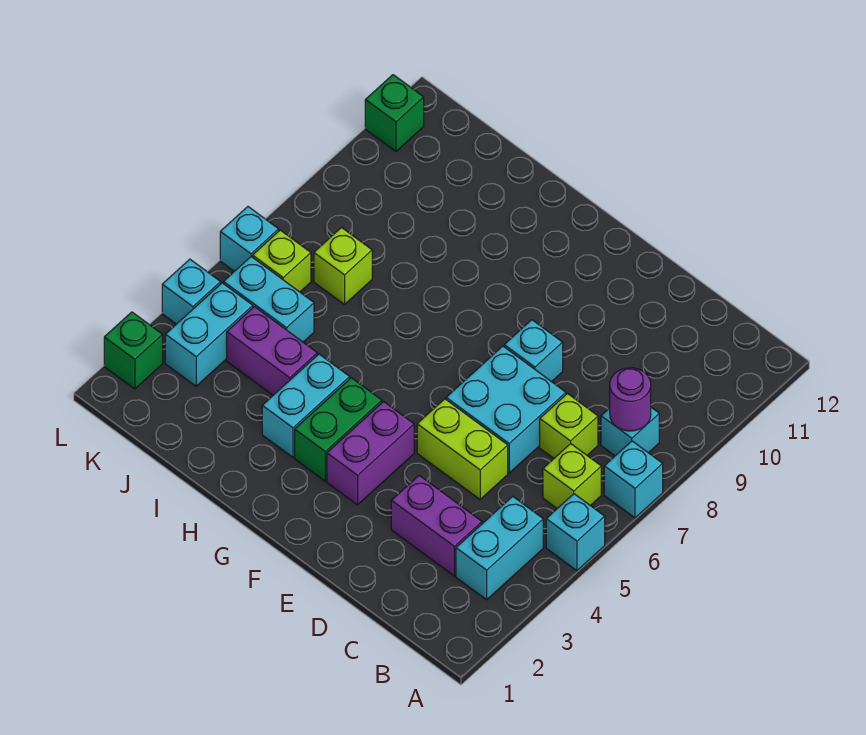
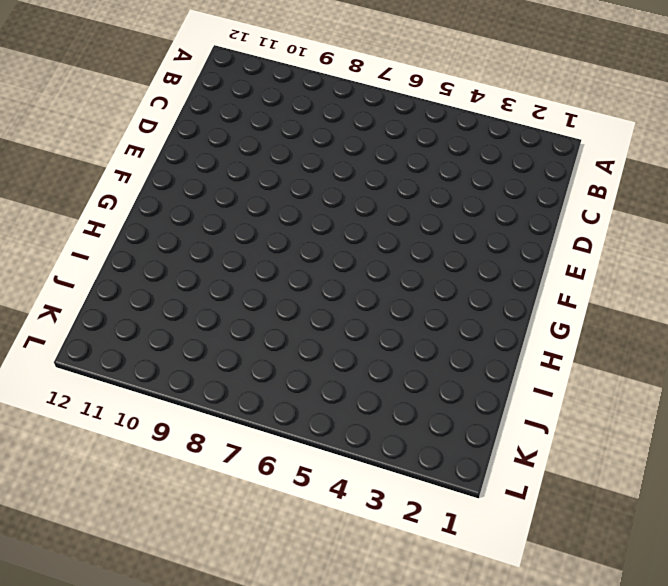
none -> cyan brick A5 level 1
none -> cyan brick A7 level 1
none -> cyan brick B3:B4 level 1

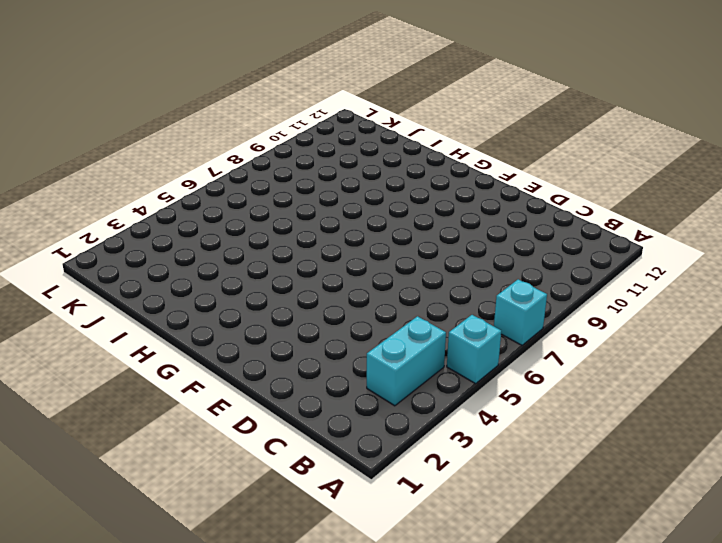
none -> lime brick B6 level 1
none -> cyan brick B8 level 1
none -> purple brick C3:D3 level 1

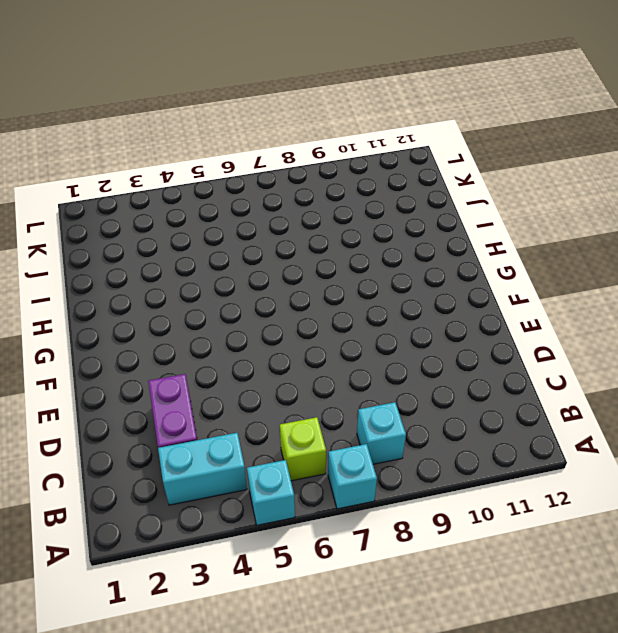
none -> lime brick C7 level 1
none -> lime brick D5:E5 level 1
none -> cyan brick D6:E7 level 1

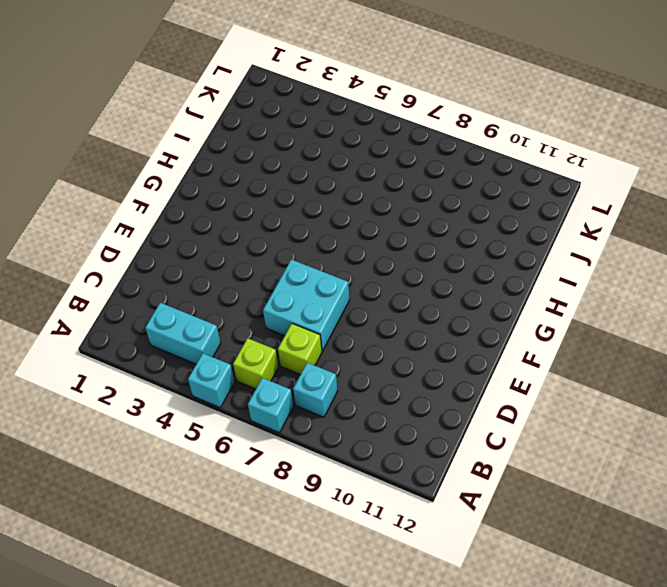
none -> purple brick C3:D3 level 1
none -> lime brick D5:E5 level 1
none -> cyan brick E8 level 1

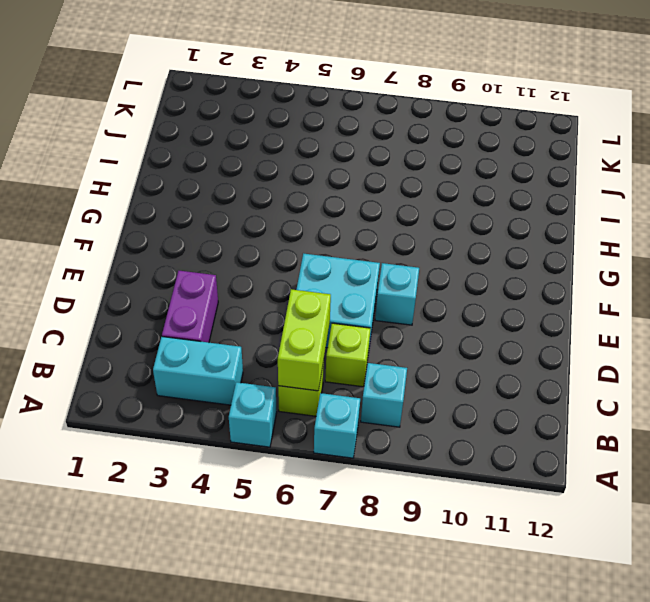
lime brick B6:C6 level 2 -> lime brick D5:E5 level 1
none -> purple brick F3:F4 level 1
none -> green brick G3:G4 level 1
none -> cyan brick H3:H4 level 1

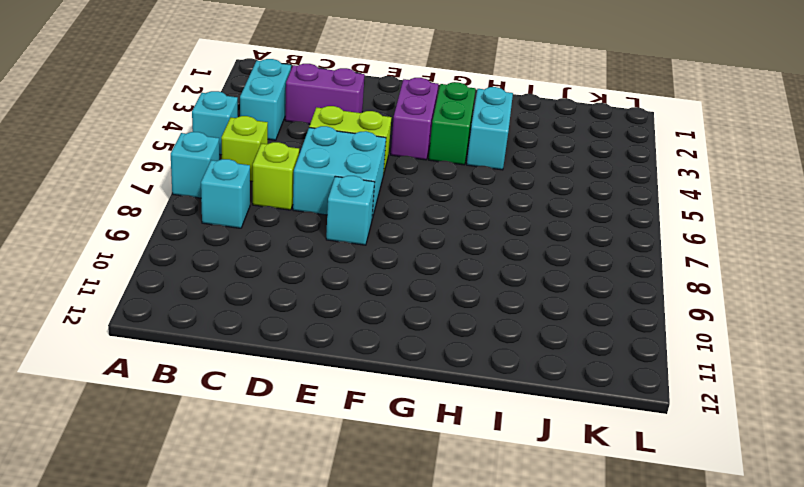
none -> purple brick I4:J4 level 1
none -> cyan brick J5:K5 level 1
none -> lime brick J7 level 1

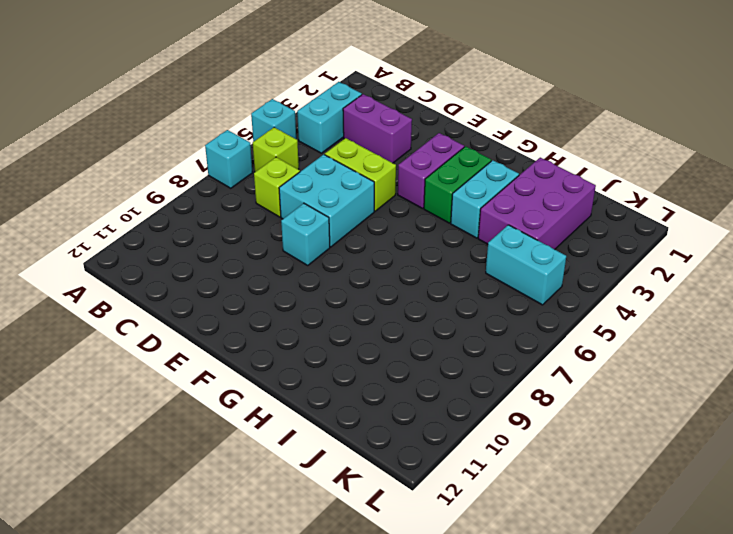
purple brick I2:J4 level 1 -> purple brick I4:J4 level 1
none -> cyan brick B8 level 1
none -> lime brick J7 level 1
none -> cyan brick K3:K4 level 1

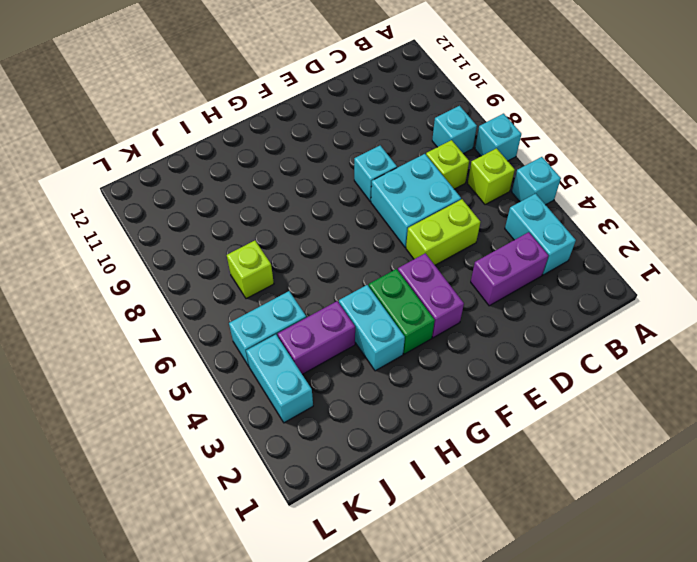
none -> lime brick K6 level 1
none -> green brick L2 level 1
none -> cyan brick L4 level 1

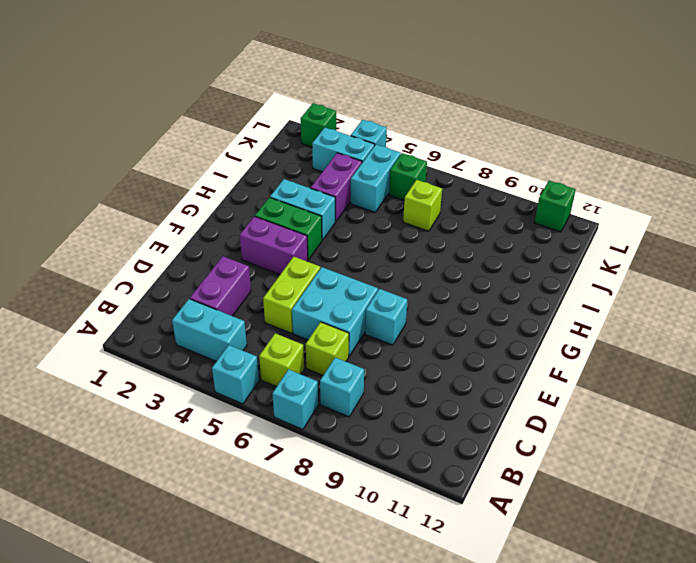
green brick K6 level 1 -> lime brick K6 level 1
none -> cyan brick L6 level 1
none -> purple round brick B8 level 2

